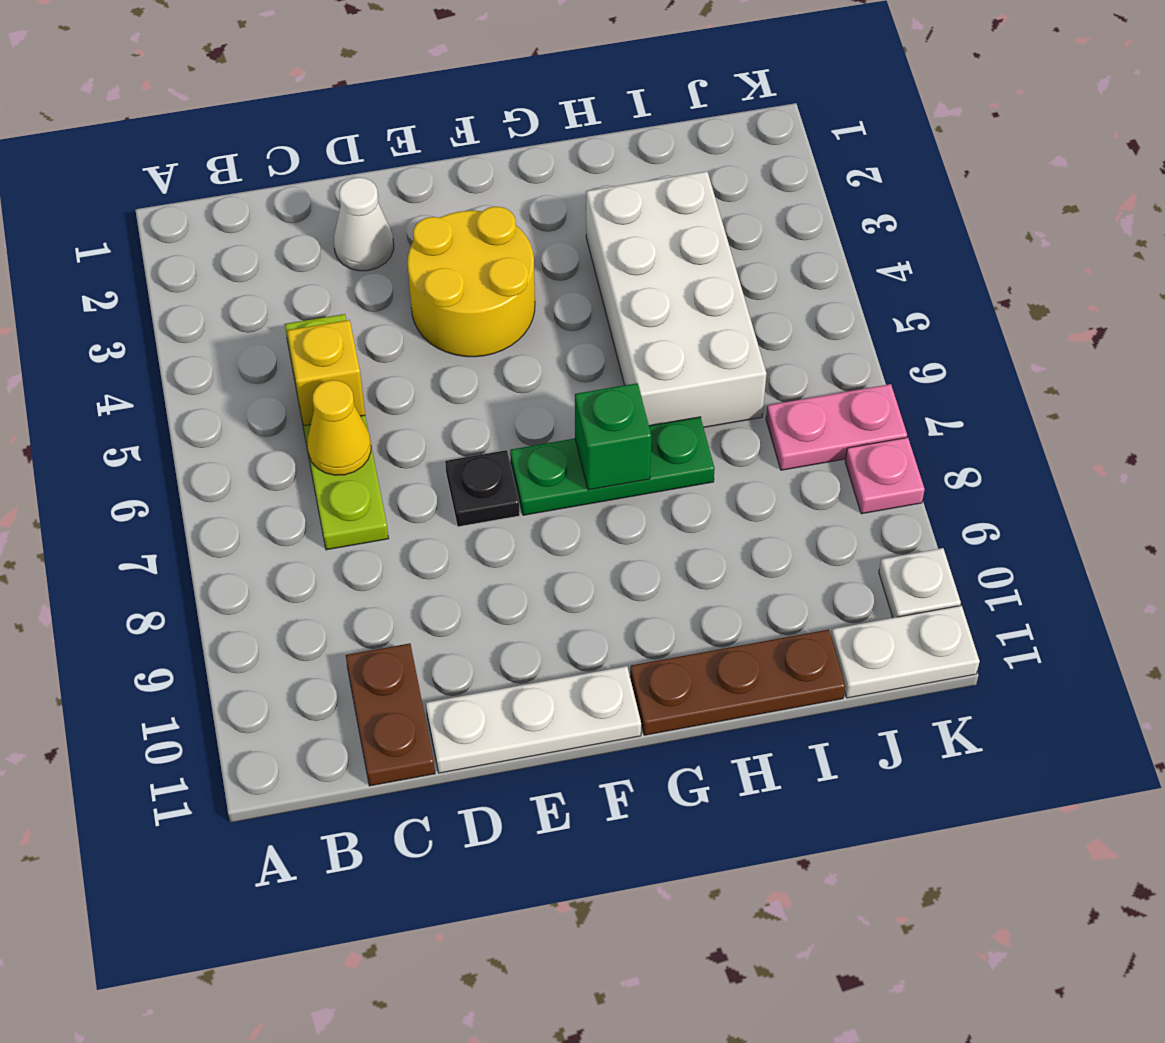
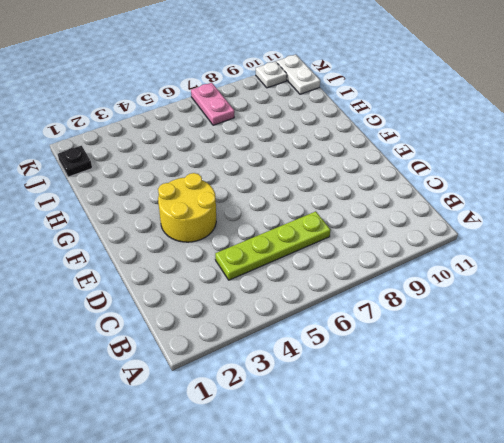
black plate J1 level 1 -> black plate E7 level 1
none -> brown plate C10:C11 level 1
none -> white cone D2 level 1
none -> white plate D11:F11 level 1

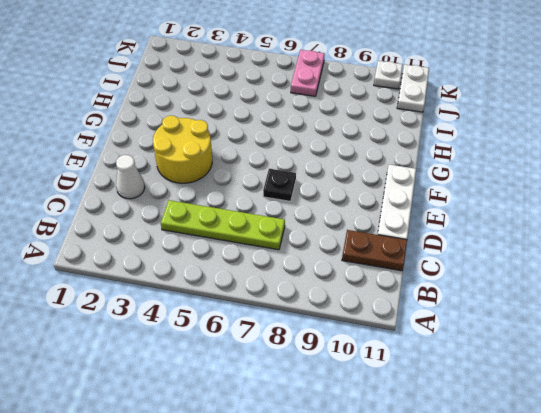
none -> green plate F7:H7 level 1
none -> brown plate G11:I11 level 1
none -> white brick H3:I6 level 1

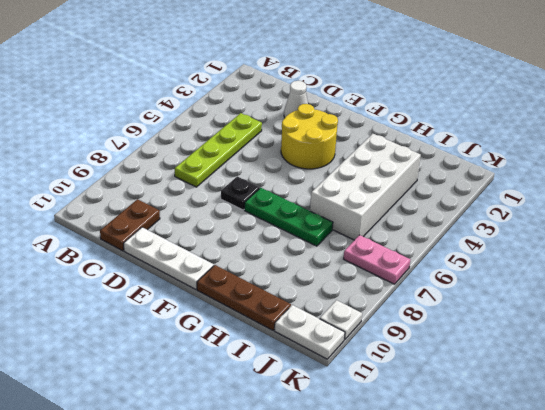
none -> pink plate K8 level 1
none -> yellow brick C5 level 2
none -> yellow cone C6 level 2

